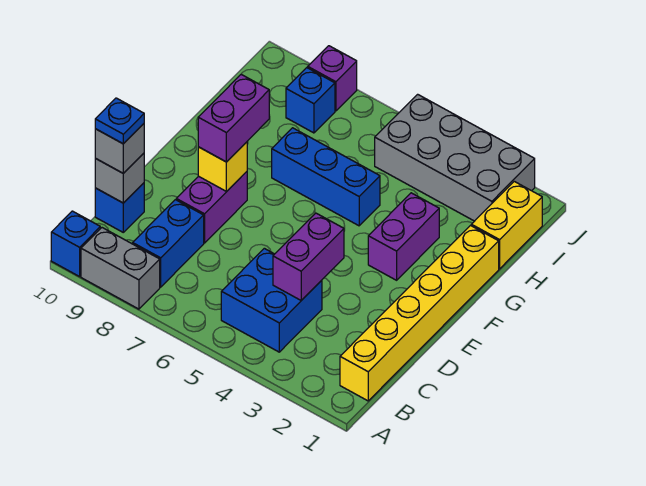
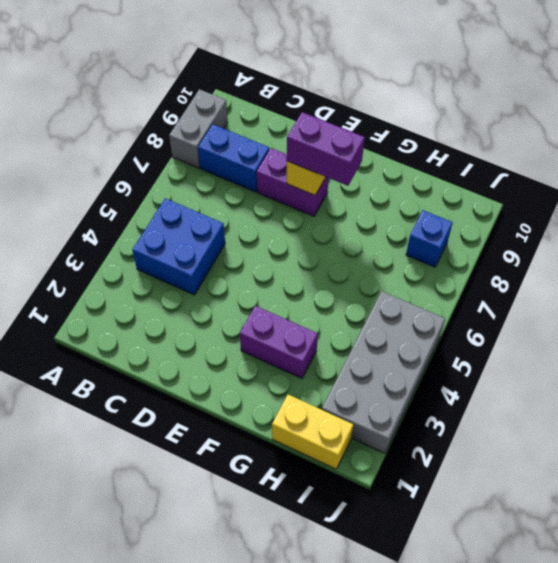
none -> blue brick A10 level 1
none -> yellow brick B1:G1 level 1
none -> blue brick C10 level 1

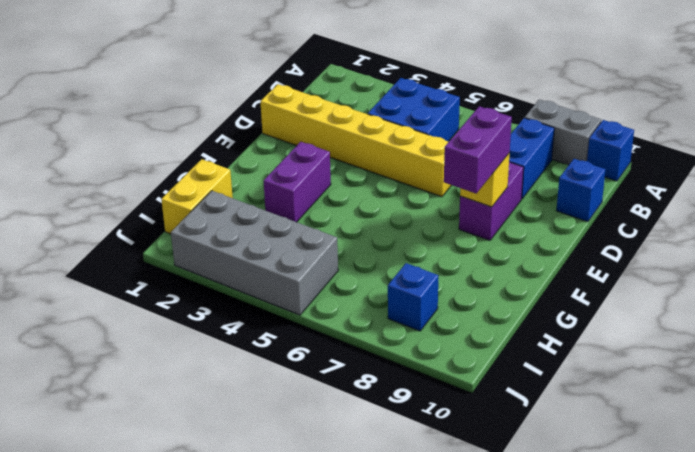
yellow brick D1:D6 level 1 -> yellow brick B1:G1 level 1
none -> blue brick G5:G7 level 1
none -> purple brick J8 level 1
none -> purple brick C4:D4 level 2

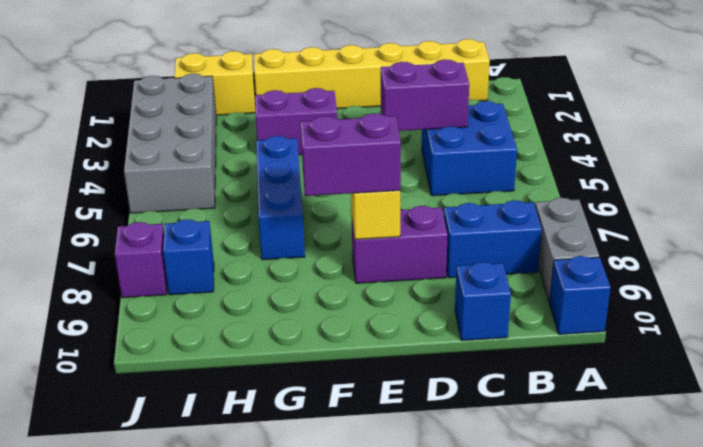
none -> grey brick C10 level 2
none -> grey brick C10 level 3
none -> blue plate C10 level 4

